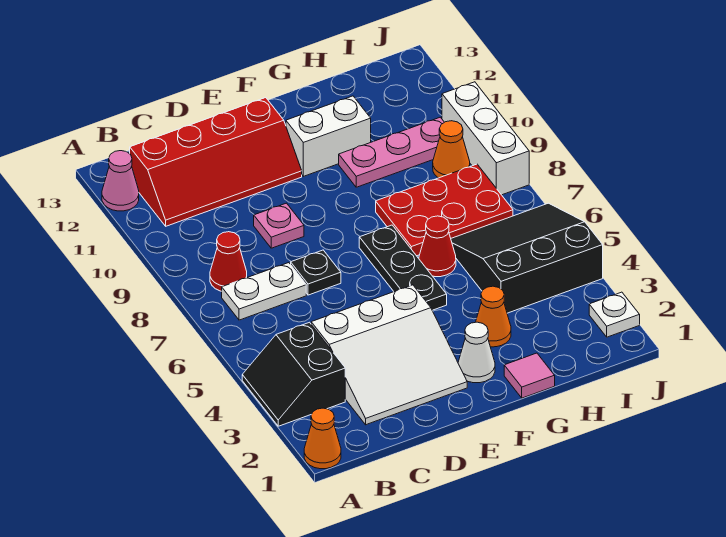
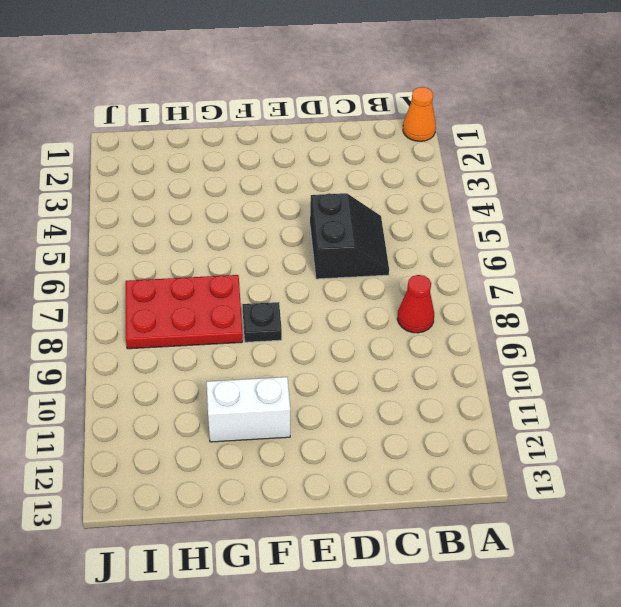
black slope C5:D6 level 1 top D -> black slope A3:B4 level 1 top B
black plate F8 level 1 -> black plate D7 level 1
none -> pink cone A12 level 1
none -> white plate B7:C7 level 1
none -> red slope B11:E12 level 1 top 12

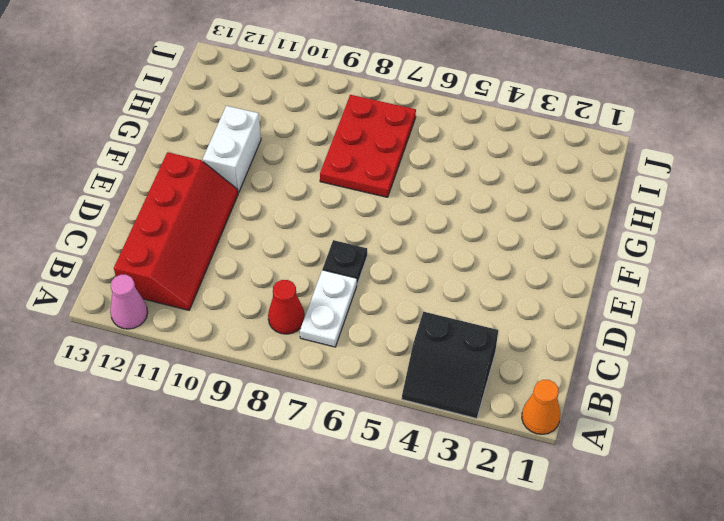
none -> white slope C2:E4 level 1 top 4
none -> pink plate D9 level 1
none -> white cone F2 level 1

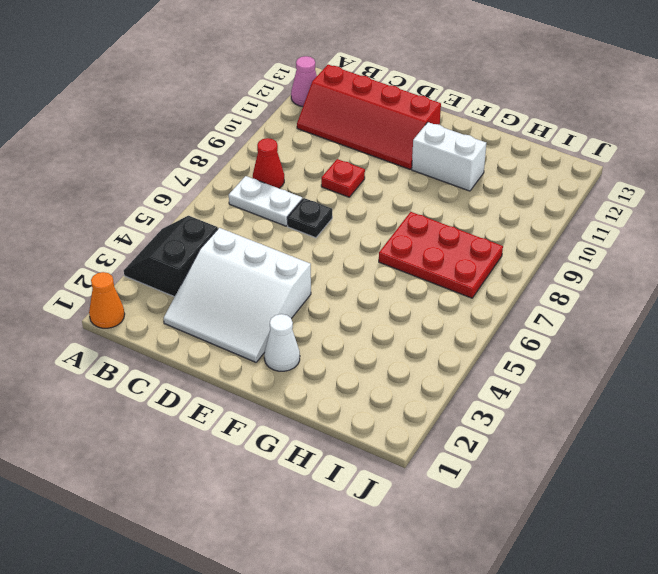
red plate D9 level 1 -> pink plate D9 level 1
none -> black plate F5:F7 level 1
none -> pink tile G1 level 1
none -> orange cone G3 level 1

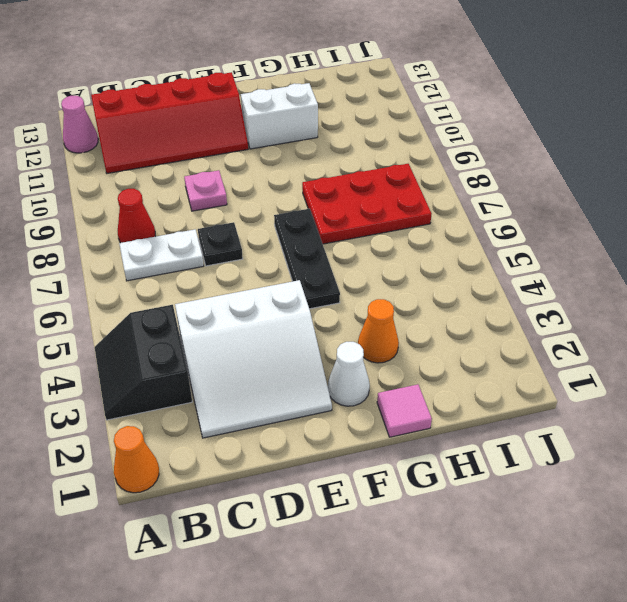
none -> red cone G6 level 1
none -> pink plate G10:I10 level 1
none -> black slope H4:J6 level 1 top 4

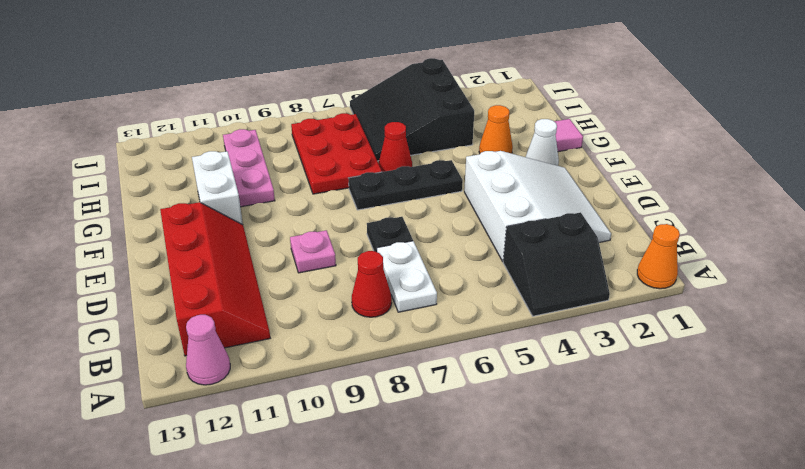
none -> orange cone I9 level 1
none -> white plate J2 level 1
none -> white brick J8:J10 level 1

